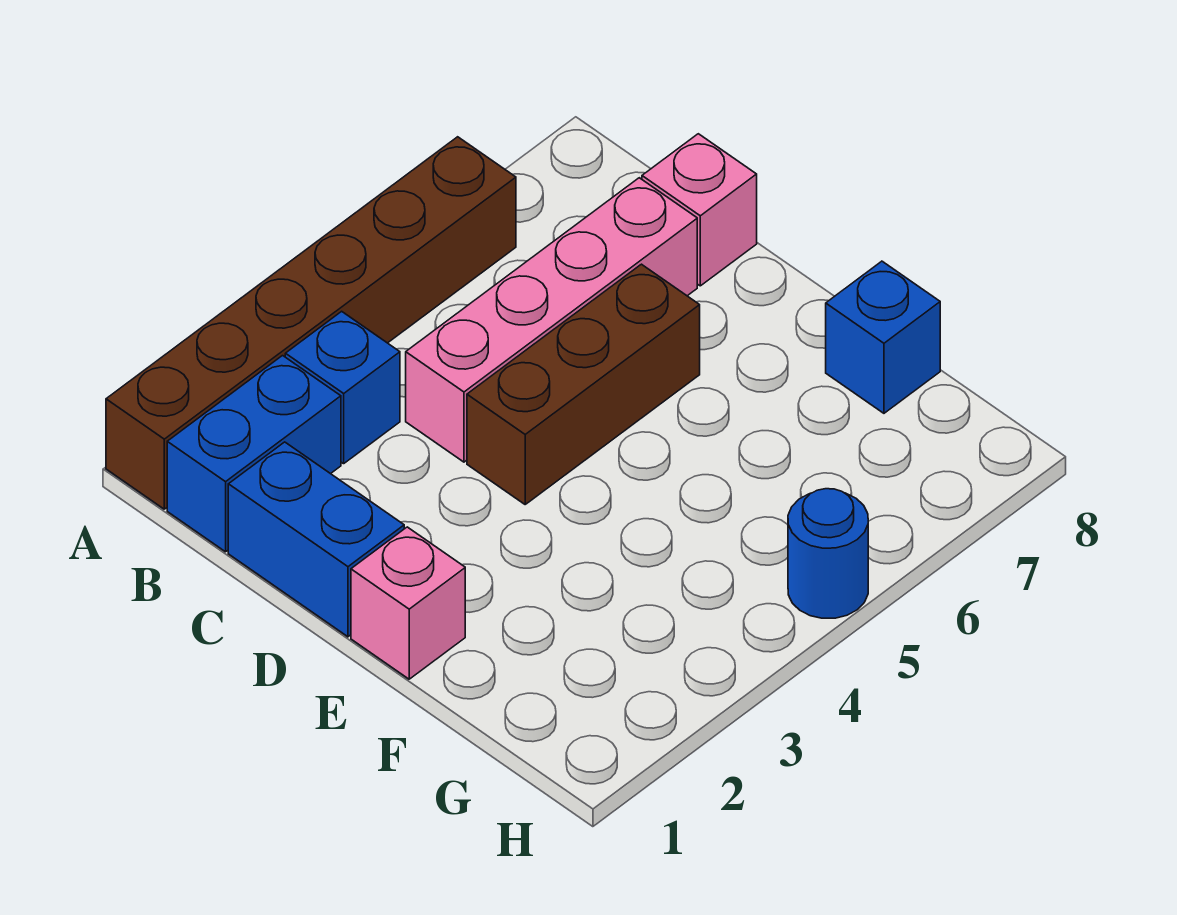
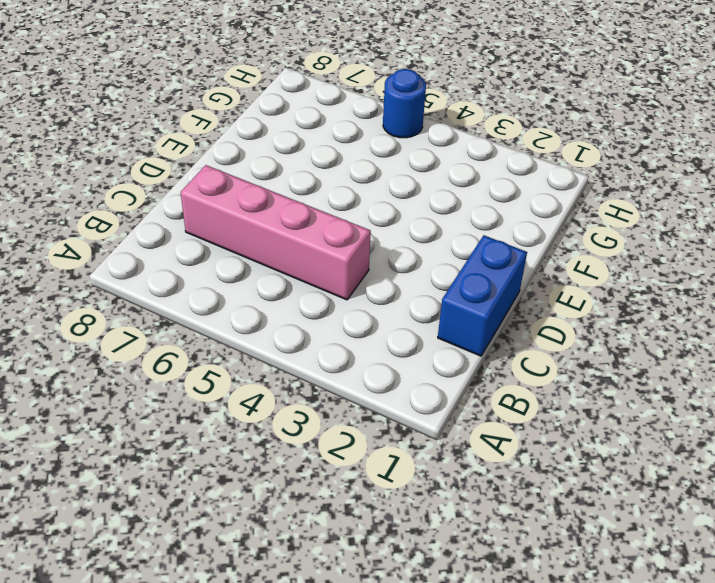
none -> brown brick A1:A6 level 1
none -> blue brick B1:B2 level 1

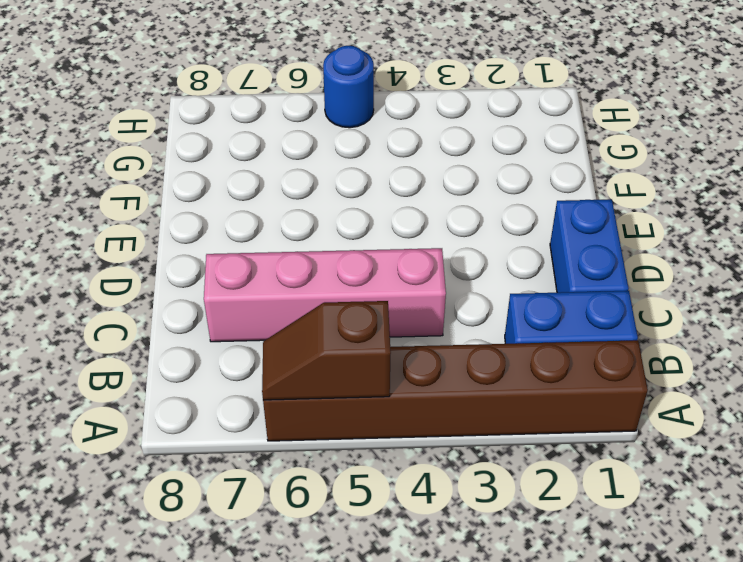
brown slope A5:A6 level 2 top 5 -> none
none -> blue brick B3 level 1
none -> pink brick C8 level 1

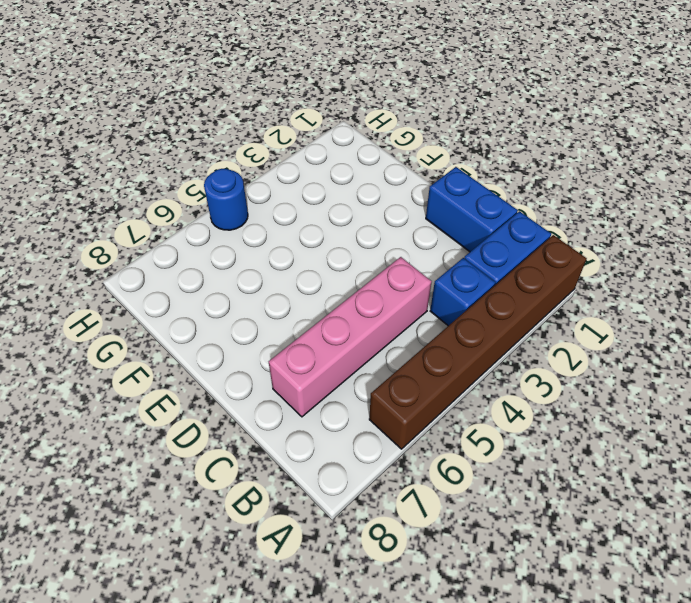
none -> pink brick C8 level 1
none -> brown brick D4:D6 level 1

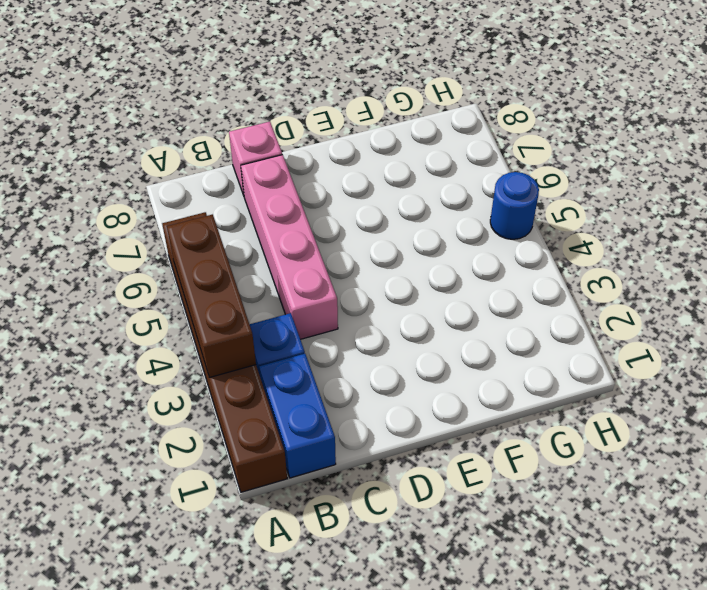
brown brick A3:A5 level 2 -> brown brick D4:D6 level 1
none -> blue brick C1:D1 level 1
none -> pink brick E1 level 1

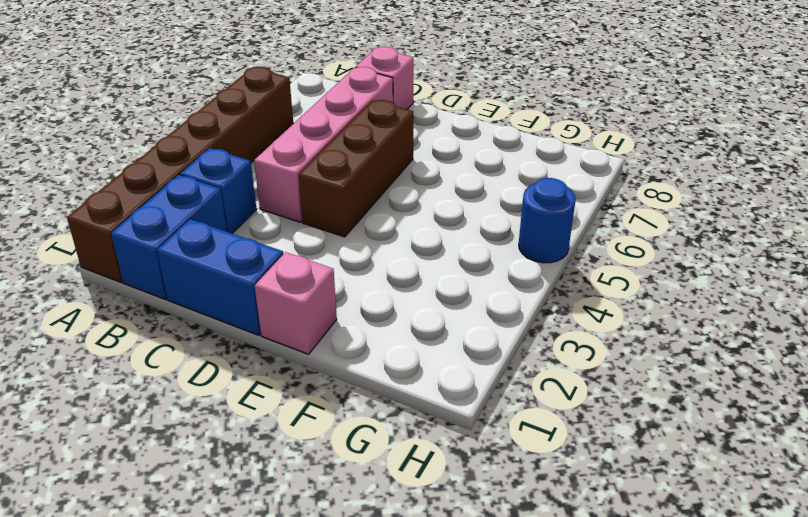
none -> blue brick F8 level 1

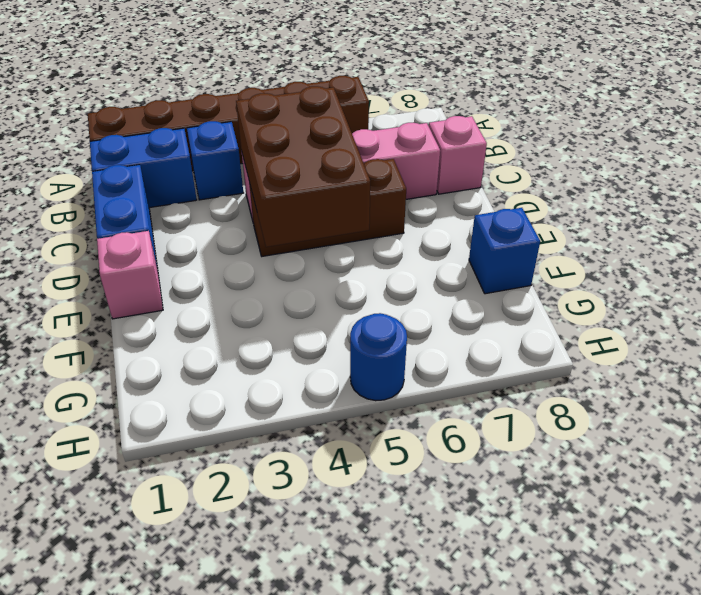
brown brick C4:E5 level 2 -> none

